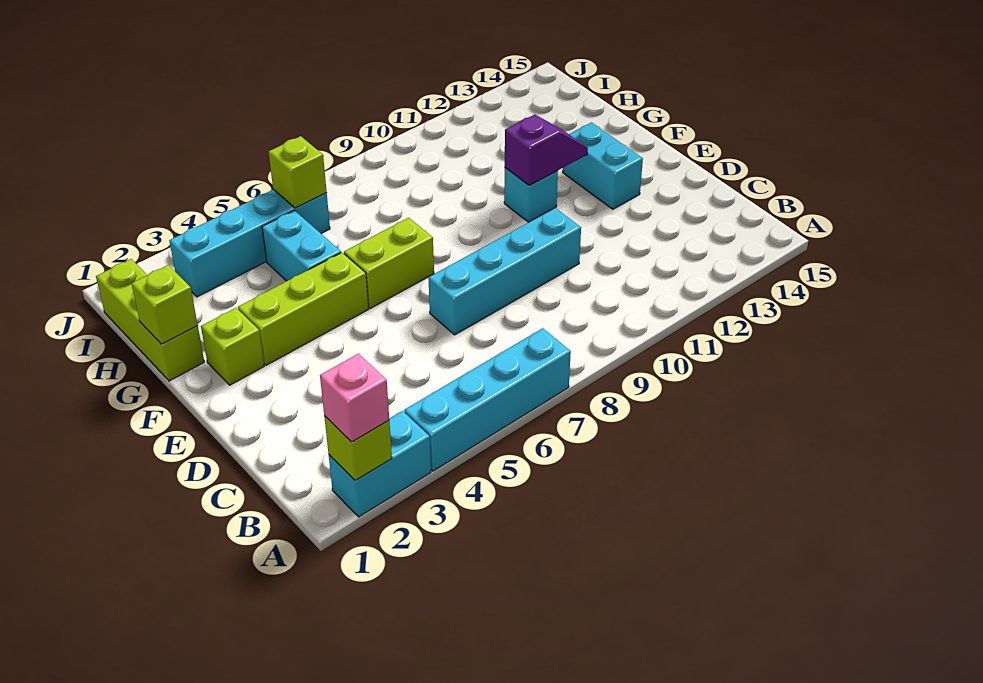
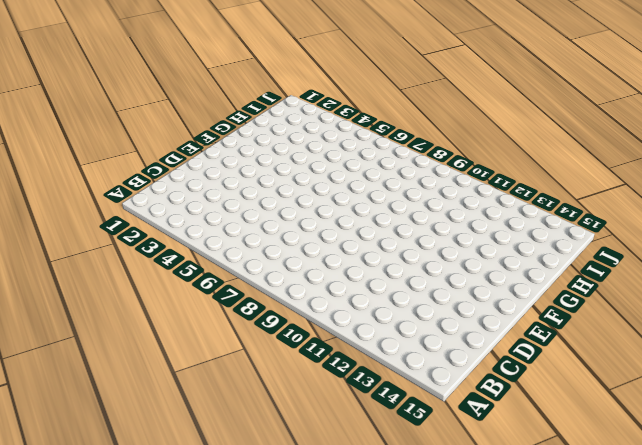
none -> cyan brick A2:A3 level 1
none -> cyan brick A4:A7 level 1
none -> cyan brick D7:D10 level 1

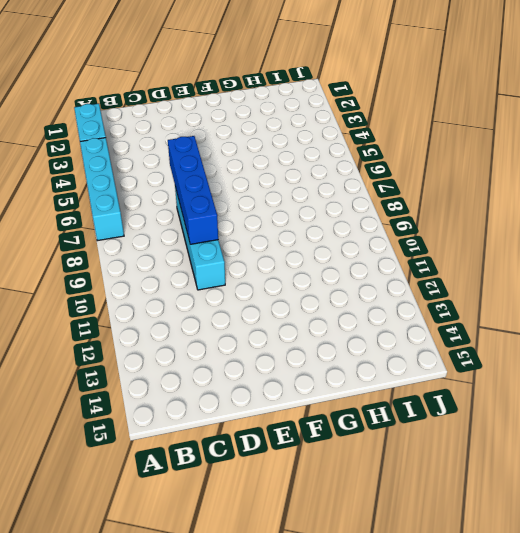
blue brick D6:D9 level 2 -> none
none -> cyan brick E13:F13 level 1
none -> lime brick F2 level 1
none -> lime brick F3:F5 level 1

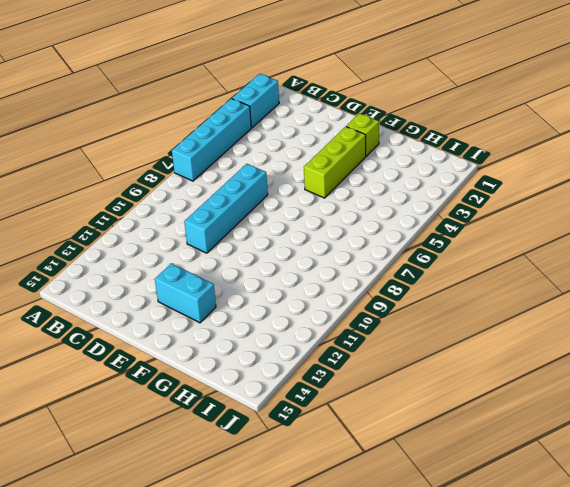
none -> lime brick F6:F7 level 1
none -> cyan brick F11 level 1
none -> lime brick G1:I1 level 1

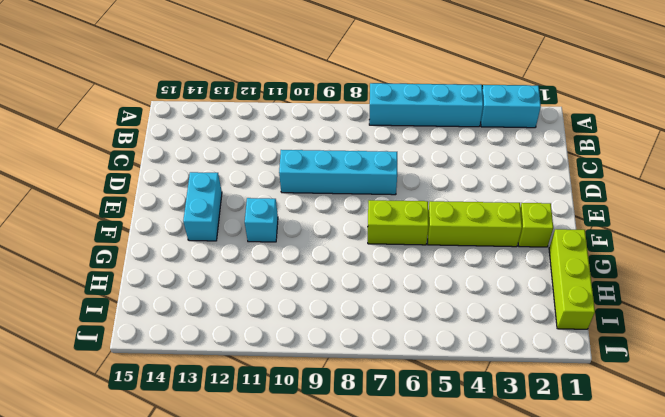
none -> cyan brick G5:H5 level 1
none -> cyan brick I3:I6 level 1
none -> lime brick A2 level 2

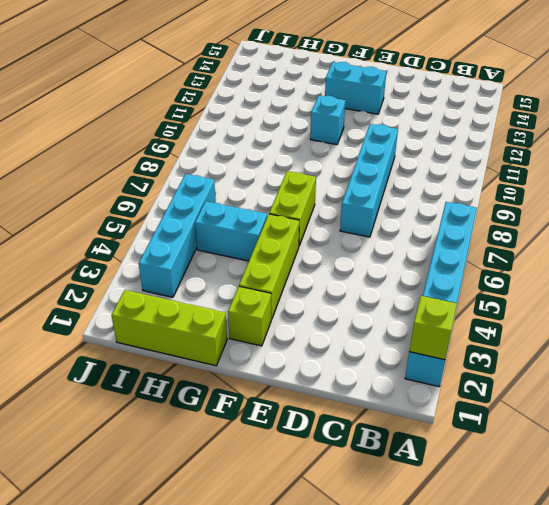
none -> purple slope F11:F12 level 2 top 11
none -> lime brick G1 level 2
none -> lime brick I6 level 2

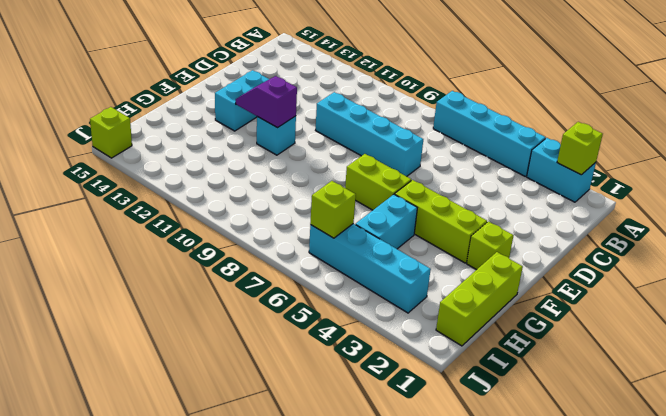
lime brick J15 level 1 -> lime brick G1 level 2
none -> pink brick A2 level 3

